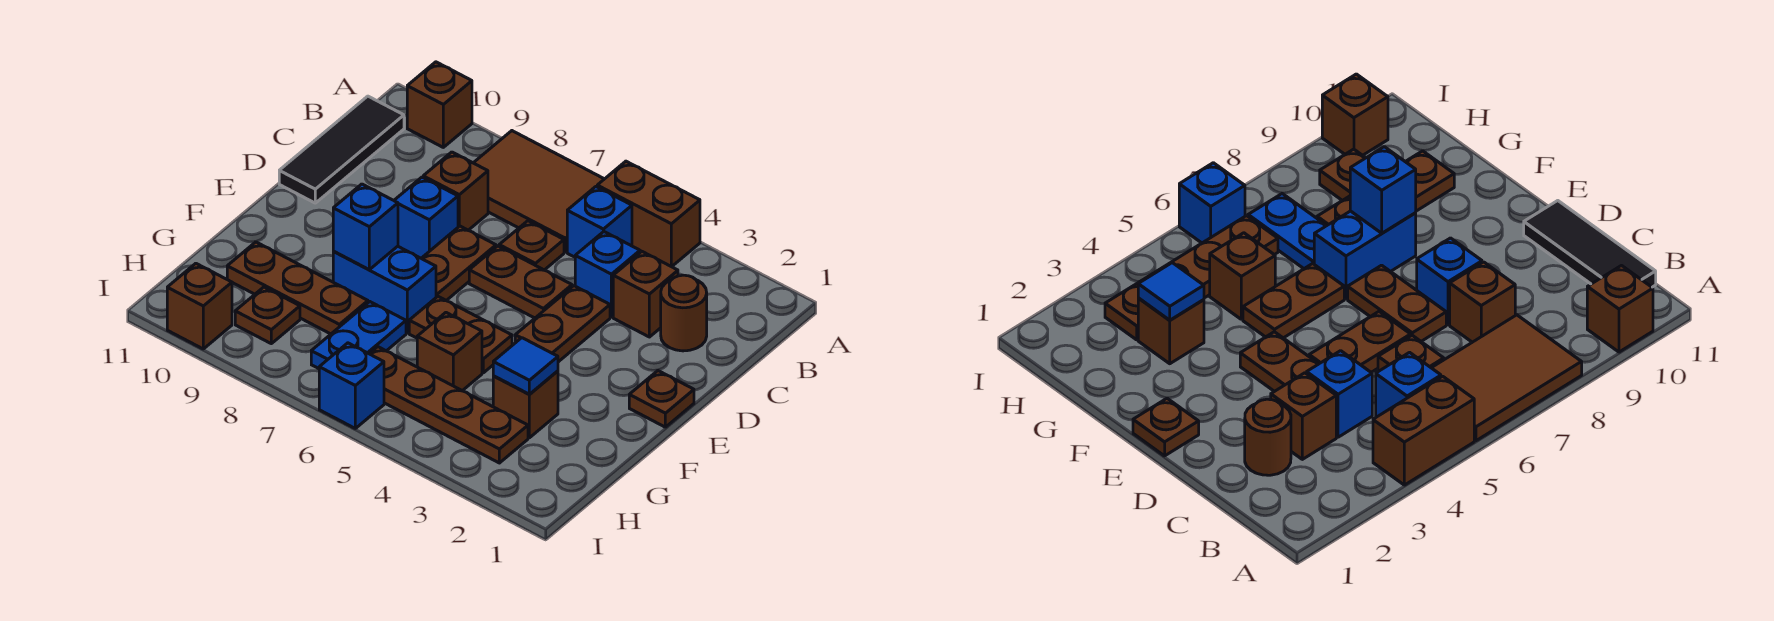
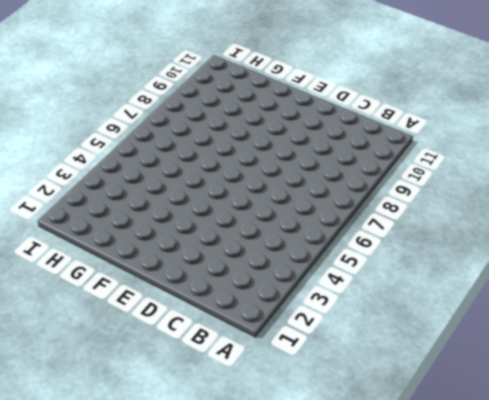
none -> brown brick A4:A5 level 1
none -> brown tile A6:B8 level 1
none -> brown brick A10 level 1

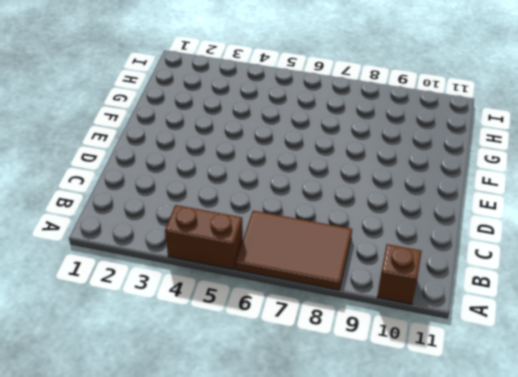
none -> blue brick B5 level 1
none -> black tile B11:D11 level 1
none -> brown round brick C2 level 1

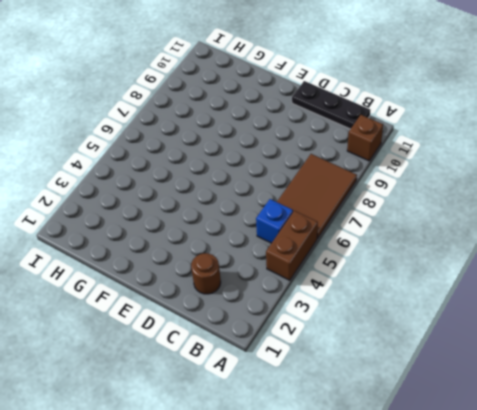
black plate B11:D11 level 1 -> black tile B11:D11 level 1
none -> brown brick C3 level 1
none -> blue brick C4 level 1
none -> brown plate C6 level 1

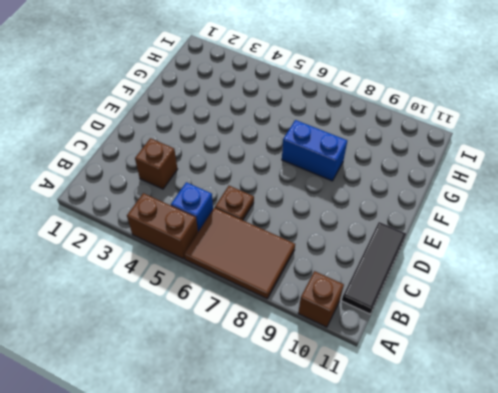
none -> brown round brick C2 level 1
none -> blue brick C4 level 1
none -> brown brick C8 level 1

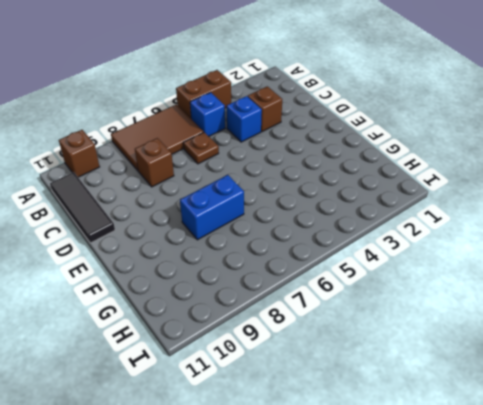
none -> brown round brick C2 level 1
none -> brown plate D4:E4 level 1
none -> brown plate D5:D6 level 1

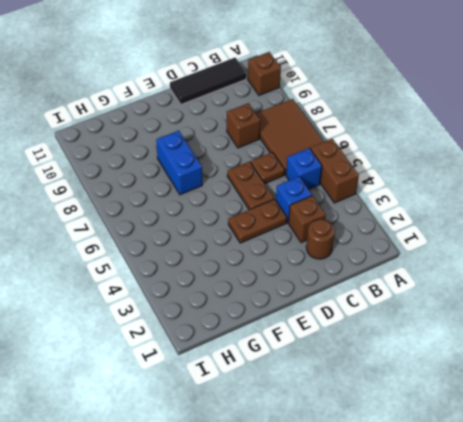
none -> brown plate D7:E7 level 1
none -> blue brick D8 level 1
none -> brown plate E1 level 1

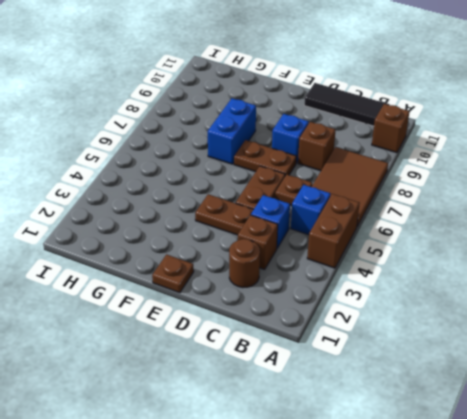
none -> brown plate F5:F6 level 1
none -> brown brick G3 level 1
none -> brown brick G5 level 1

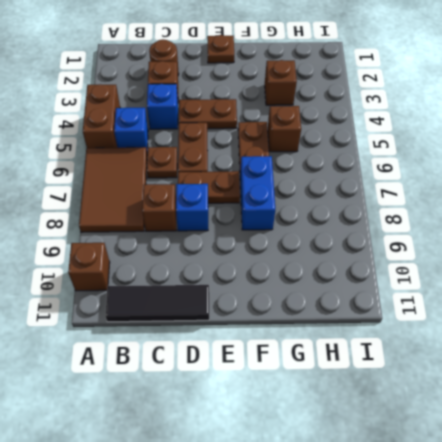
none -> blue plate G7:H7 level 1
none -> brown plate G8:G10 level 1
none -> brown plate H3:H6 level 1

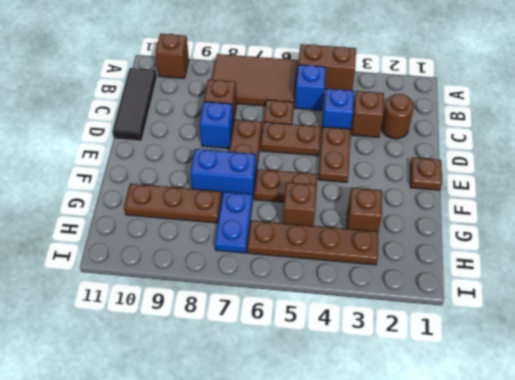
none -> brown plate H9 level 1
none -> blue brick I6 level 1
none -> brown brick I10 level 1

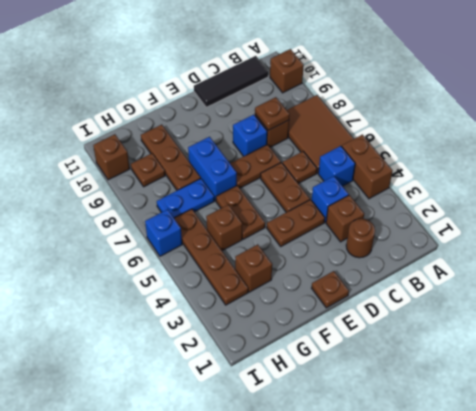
brown plate C8 level 2 -> none
none -> blue brick F8 level 2
none -> blue tile G3 level 2

